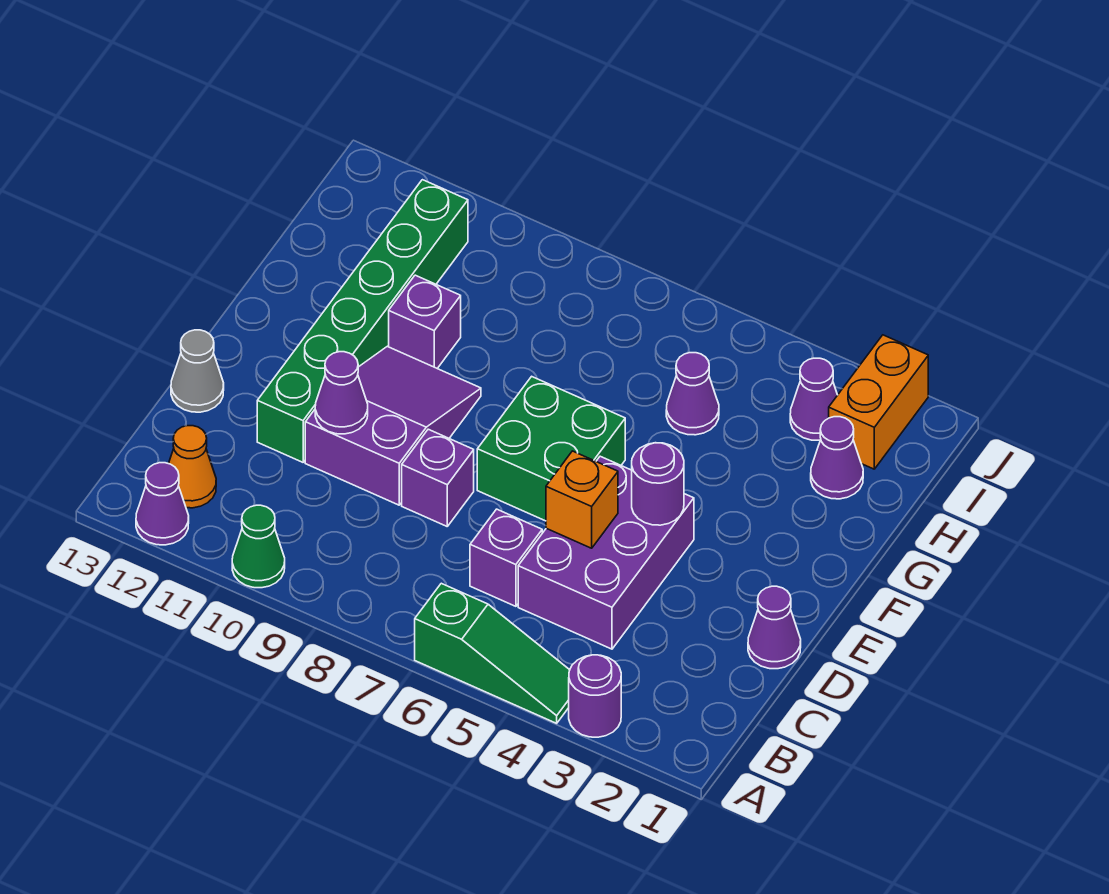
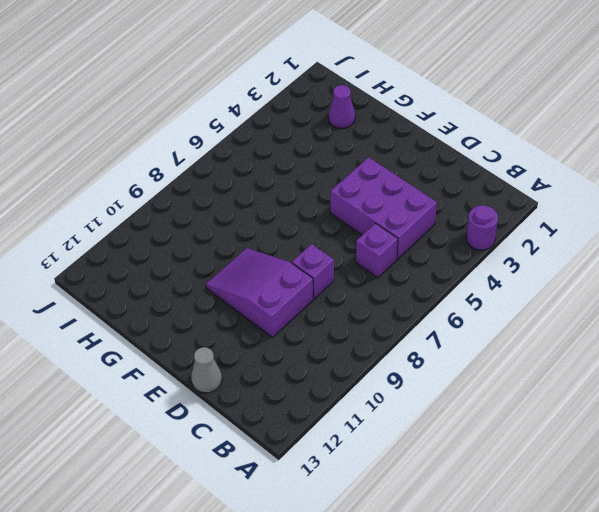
none -> green slope A4:A6 level 1 top 6
none -> green cone A10 level 1
none -> purple cone A12 level 1

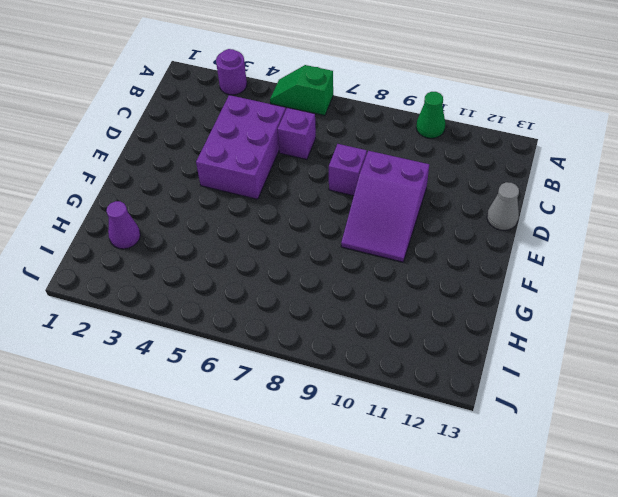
green slope A5:A6 level 1 top 6 -> green slope A4:A6 level 1 top 6
none -> purple cone A12 level 1
none -> orange cone B12 level 1
none -> purple cone D1 level 1

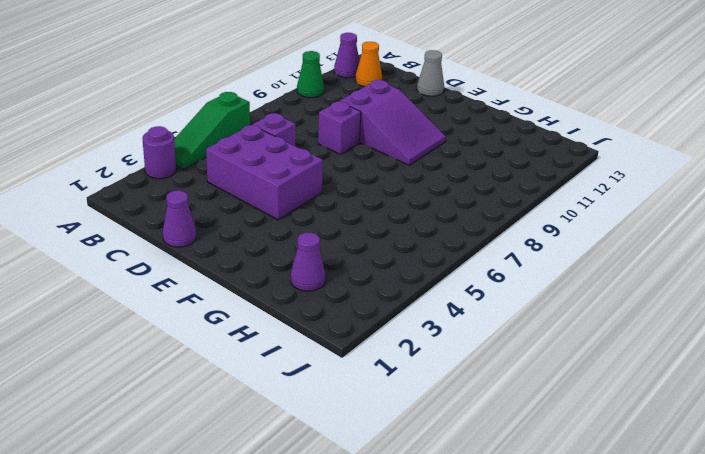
none -> green brick D11:I11 level 1
none -> green brick E6:F7 level 1
none -> purple brick G10 level 1

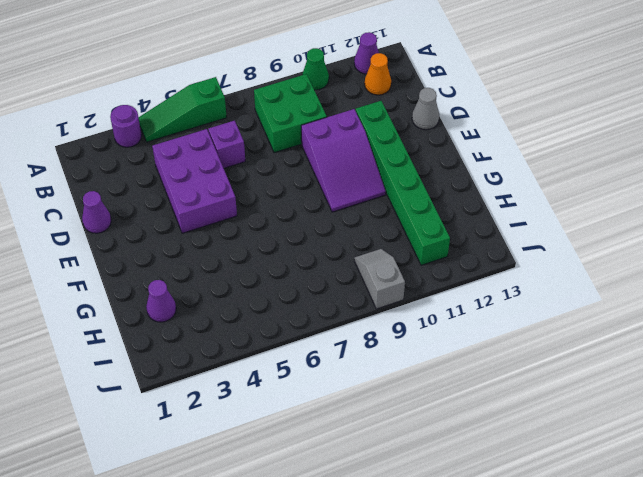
green brick B8:C9 level 1 -> green brick E6:F7 level 1
grey slope I9:J9 level 1 top J -> none
none -> purple brick D8 level 1
none -> purple brick G10 level 1
none -> purple cone H5 level 1

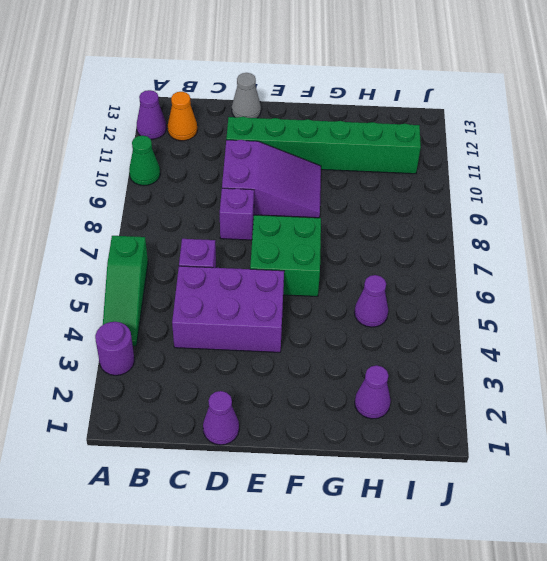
none -> purple brick G10 level 1
none -> orange brick I2:J2 level 1
none -> purple cone I3 level 1

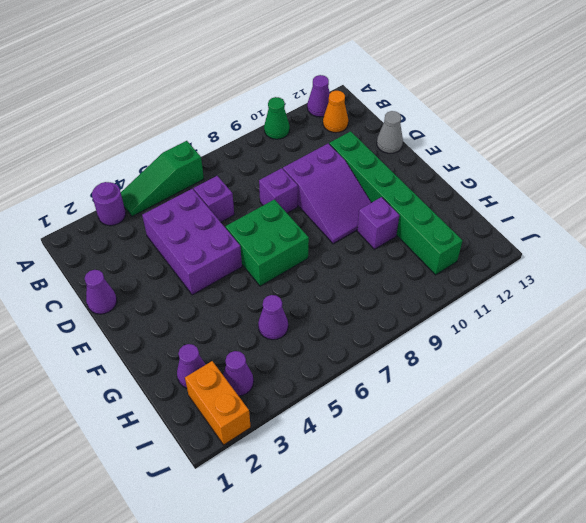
none -> orange brick D5 level 2
none -> purple cone D10 level 2
none -> purple round brick E4 level 2

